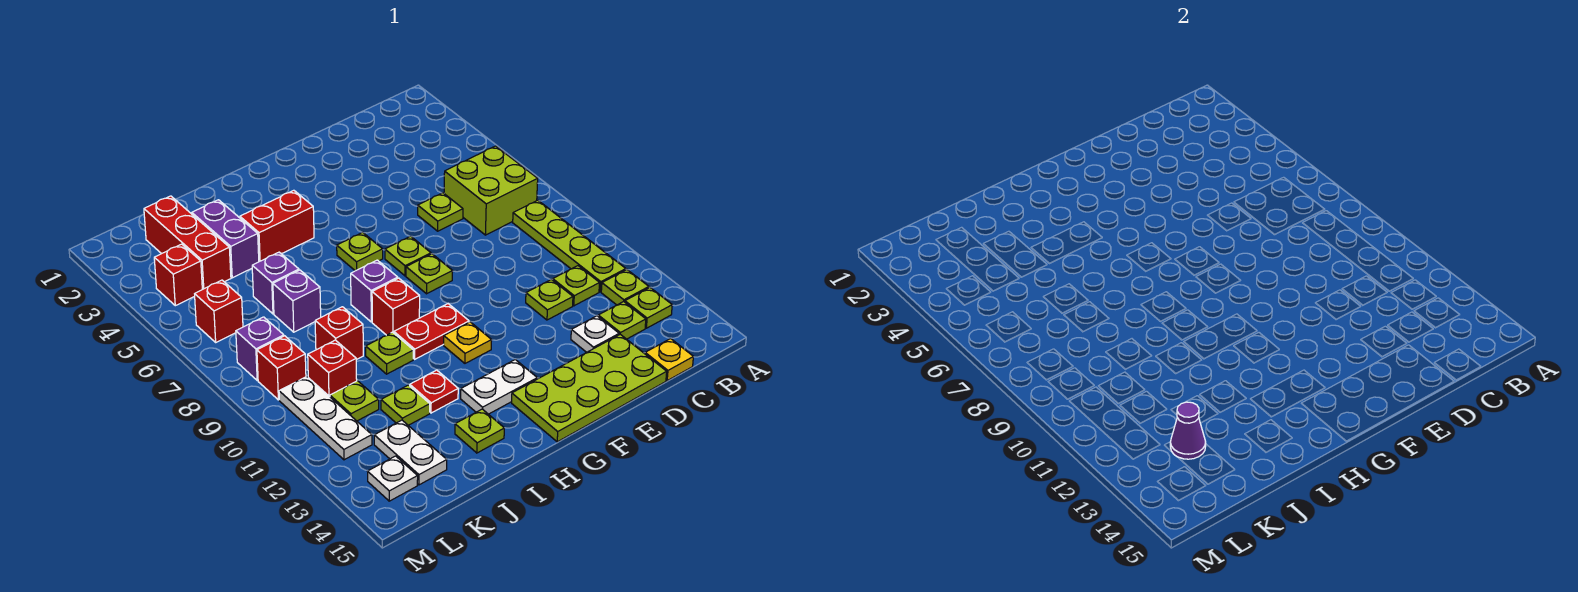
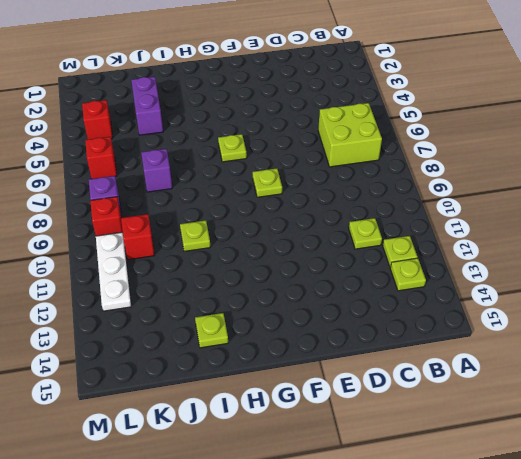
none -> lime plate B8:B11 level 1
none -> lime plate C13 level 1
none -> yellow plate C15 level 1
none -> lime plate D6 level 1

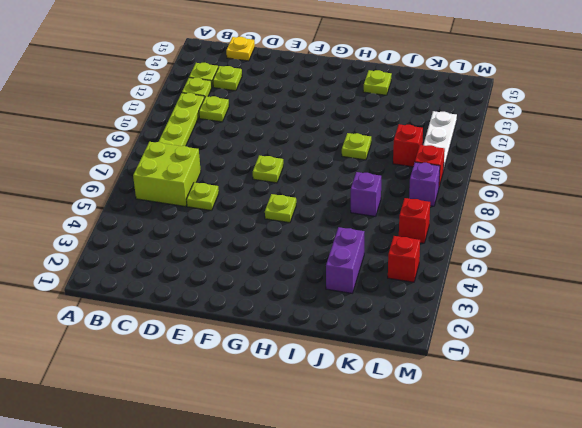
none -> lime plate D11 level 1
none -> white plate D13 level 1
none -> lime plate D14:G15 level 1
none -> lime plate F7 level 1

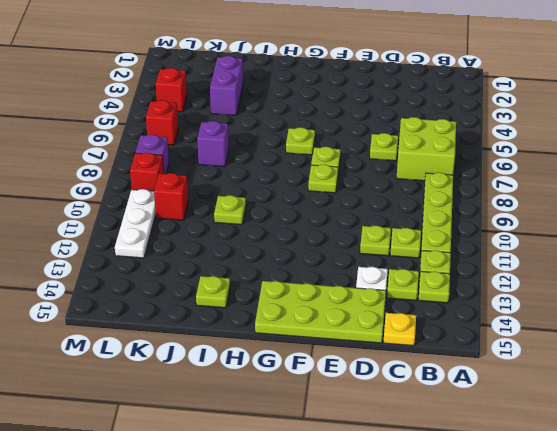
none -> red plate G10:H10 level 1
none -> yellow plate G11 level 1
none -> white plate G13:H13 level 1
none -> red brick H4:I4 level 1

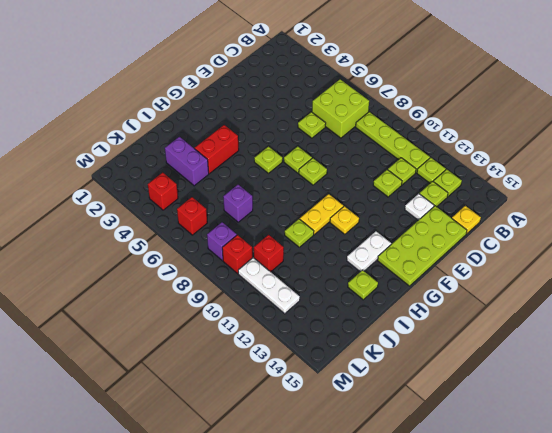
yellow plate G10:H10 level 1 -> red plate G10:H10 level 1
none -> purple brick H8 level 1
none -> red brick H9 level 1
none -> red plate I12 level 1
none -> purple brick J6 level 1

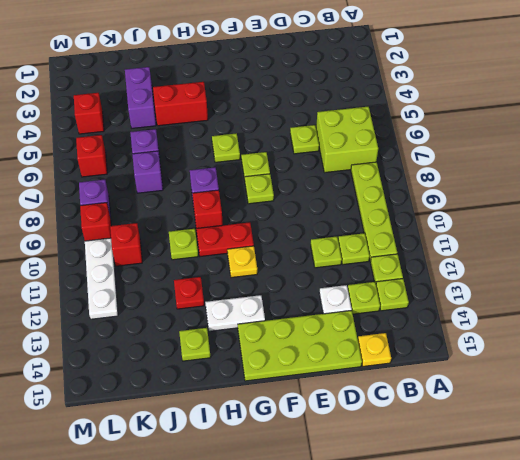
none -> red brick J9 level 1
none -> lime plate J12 level 1
none -> red brick K2:K4 level 1
none -> lime plate K11 level 1

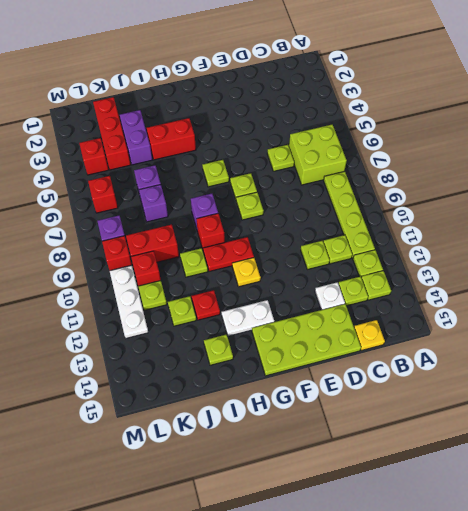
red brick J9:K9 level 1 -> red brick J9 level 1
none -> white plate K13:K14 level 1
none -> white plate L14 level 1
none -> purple cone K13 level 2

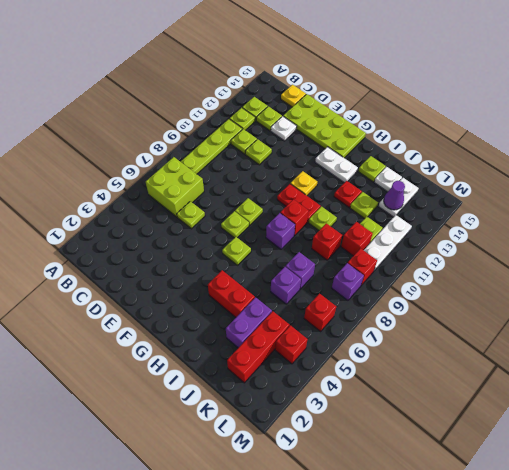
white plate J14 level 1 -> white plate L14 level 1

